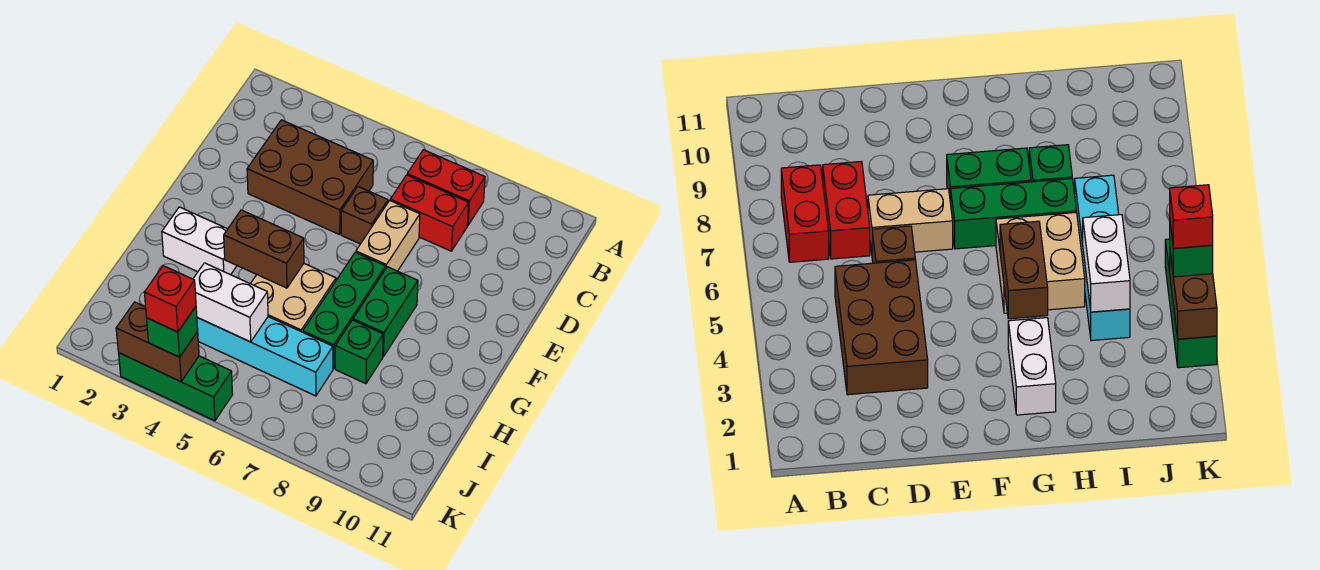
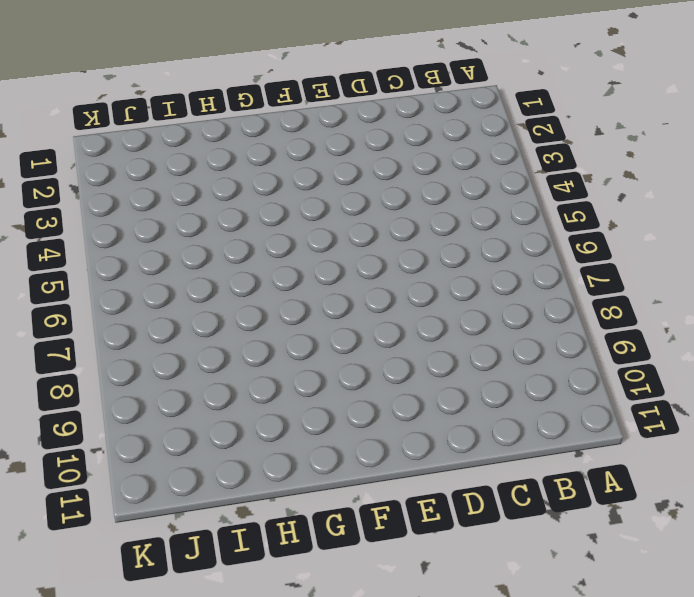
none -> red brick B7:B8 level 1
none -> brown brick C3:D5 level 1
none -> red brick C7:C8 level 1

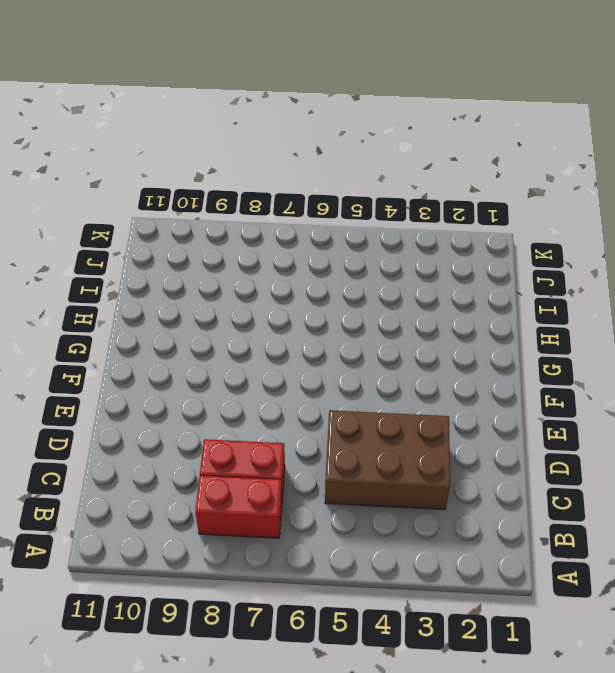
none -> brown brick D6 level 1
none -> tan brick D7:E7 level 1
none -> green brick F7:H7 level 1

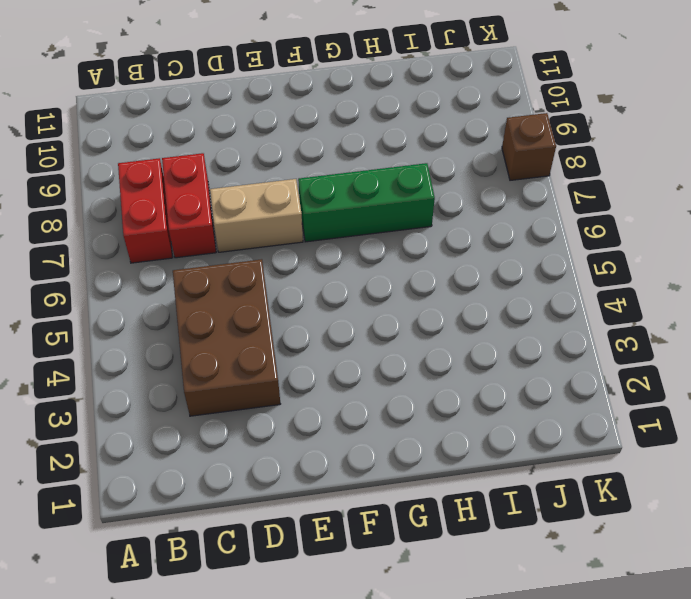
brown brick K8 level 1 -> brown brick D6 level 1
none -> green brick F8:G8 level 1
none -> white brick G2:G3 level 1
none -> tan brick G5:H6 level 1

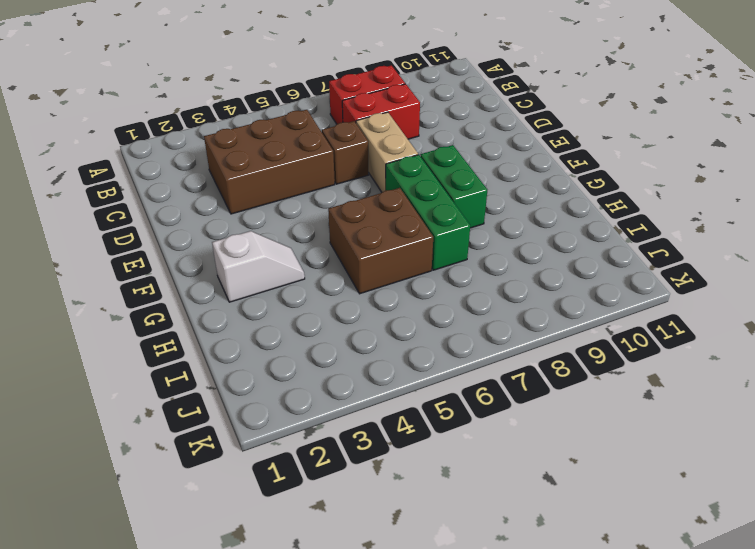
white slope G2:G3 level 1 top 2 -> white brick G2:G3 level 1
brown brick G5:H6 level 1 -> tan brick G5:H6 level 1
none -> green brick H8 level 1
none -> cyan brick I4:I7 level 1
none -> green brick K3:K5 level 1

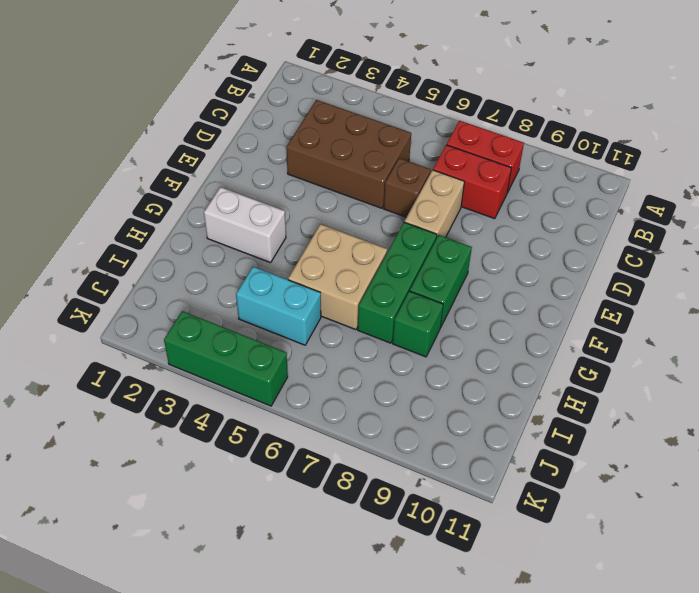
cyan brick I4:I5 level 1 -> cyan brick I4:I7 level 1
none -> brown brick G4:G5 level 2
none -> white brick I4:I5 level 2
none -> brown brick K3:K4 level 2

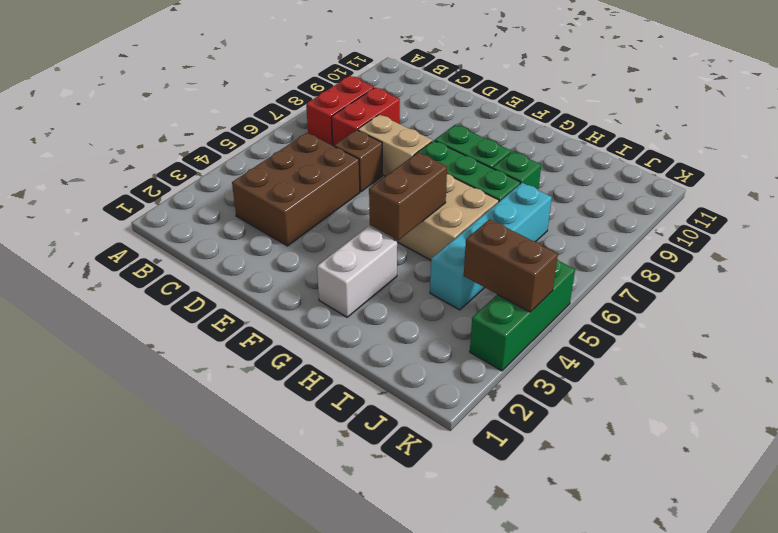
brown brick J4:K4 level 2 -> brown brick K3:K4 level 2
none -> white brick I4:I5 level 2
none -> green brick K4 level 3
none -> red brick K4 level 4

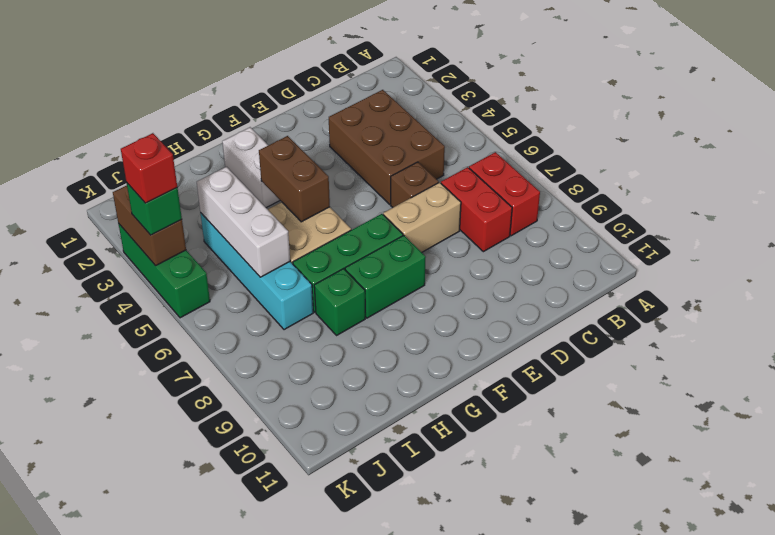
white brick I4:I6 level 2 -> white brick I4:I5 level 2

